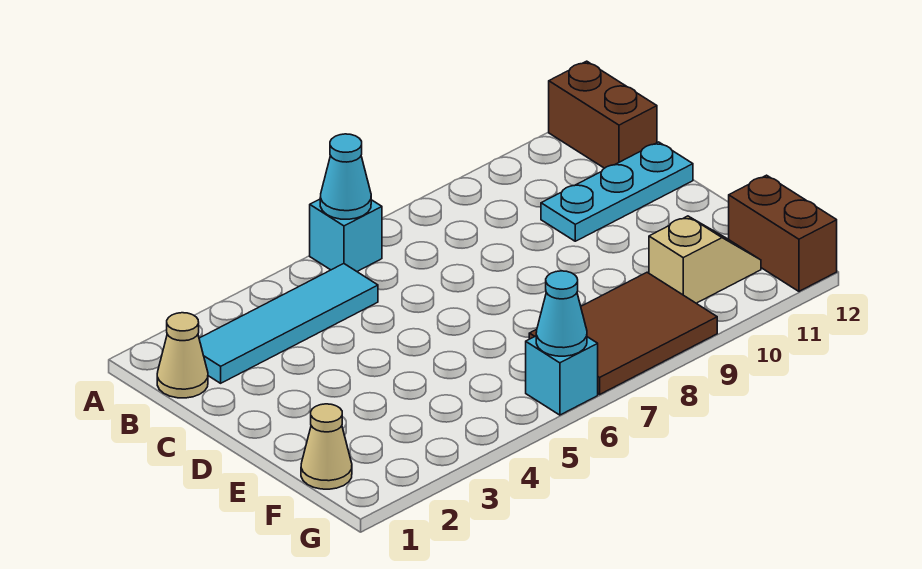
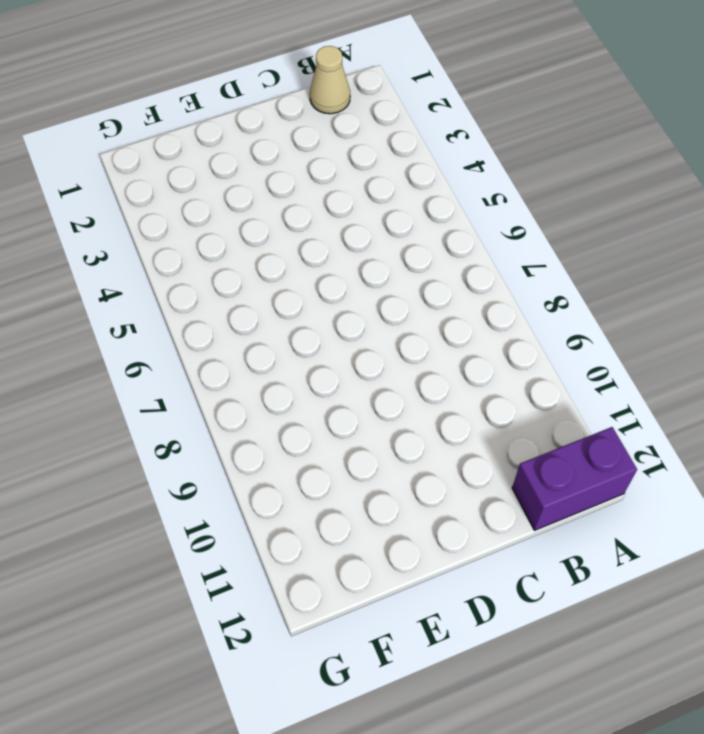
purple brick A12:B12 level 1 -> brown brick A12:B12 level 1
none -> cyan brick A6 level 1
none -> cyan tile B2:B5 level 1
none -> cyan plate C10:C12 level 1

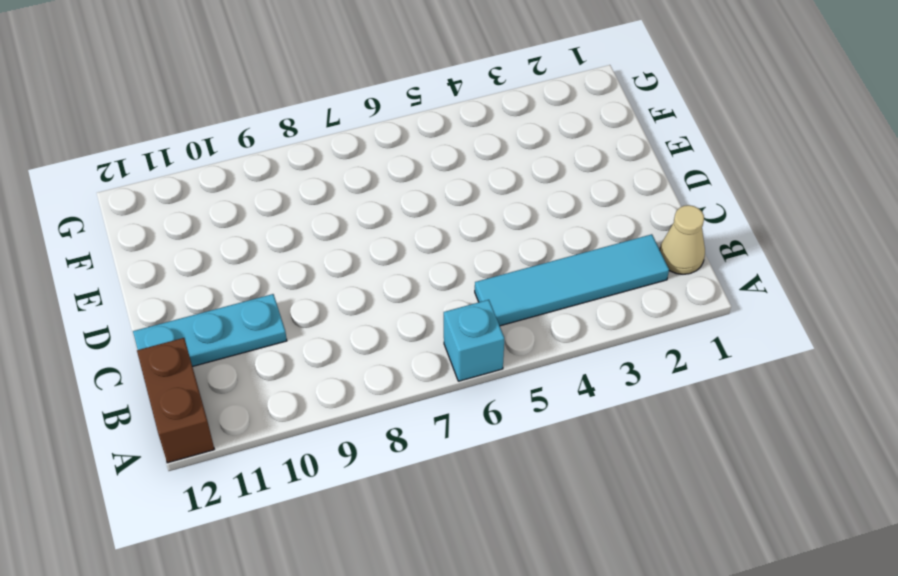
none -> tan cone F1 level 1
none -> brown tile F7:G9 level 1
none -> tan slope F10:F11 level 1 top 10

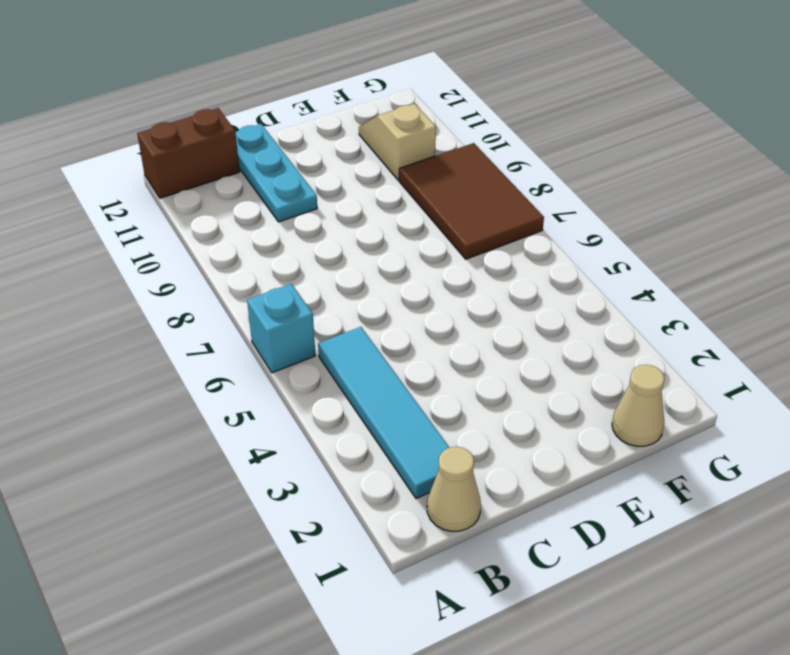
none -> brown brick F12:G12 level 1
none -> cyan brick G6 level 1
none -> cyan cone A6 level 2

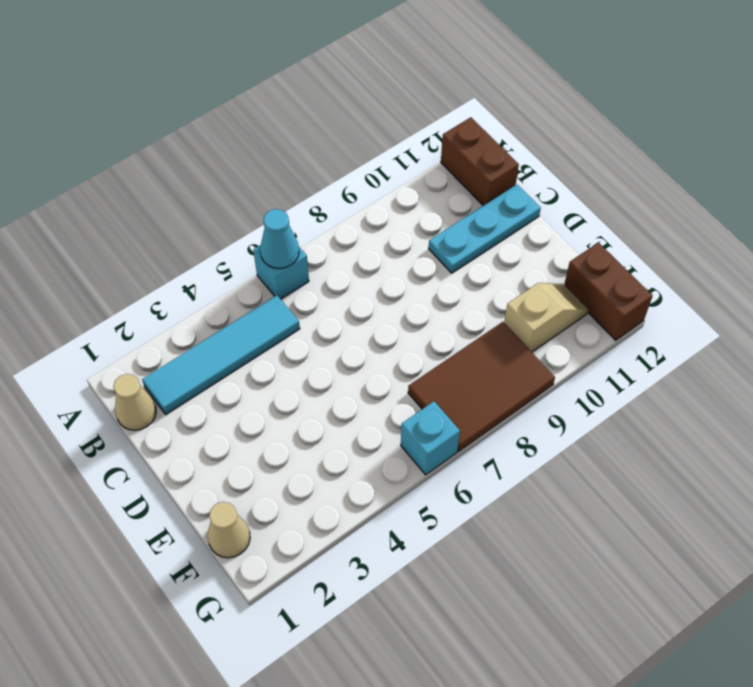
none -> cyan cone G6 level 2

